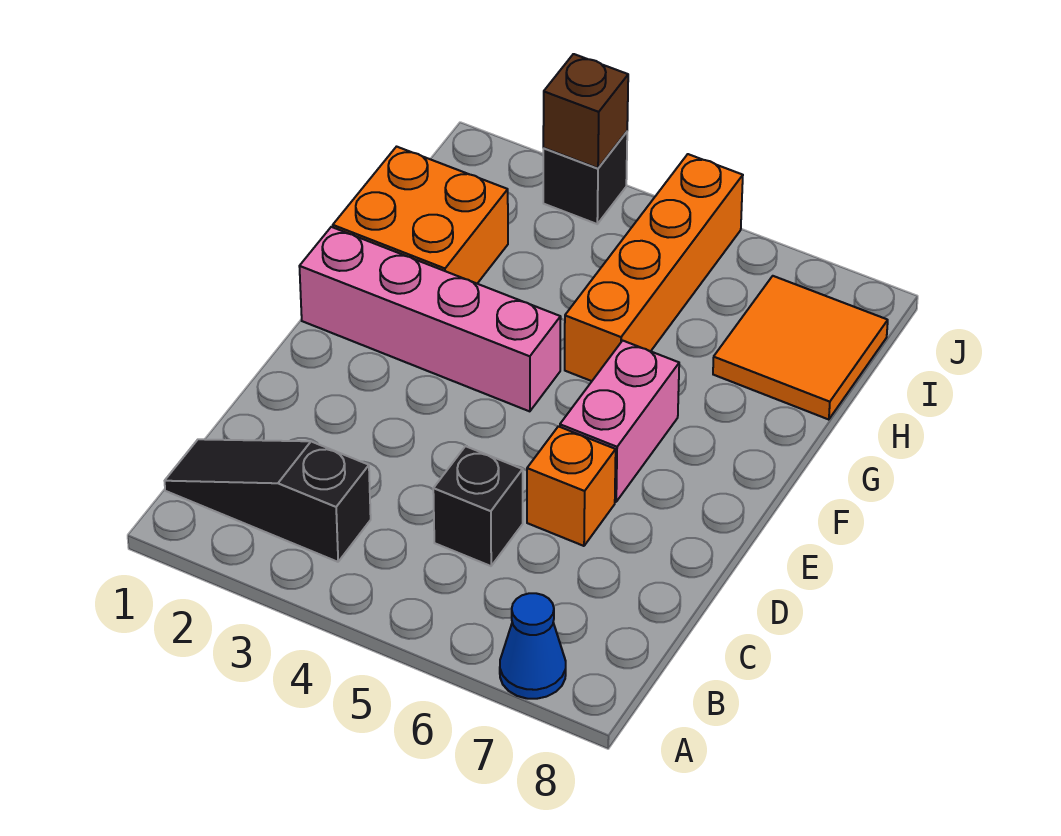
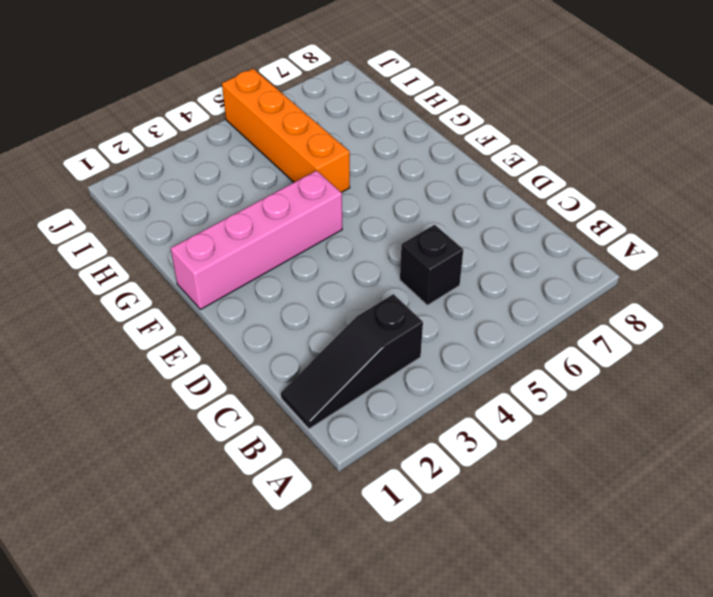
none -> blue cone A7 level 1
none -> orange brick D6 level 1

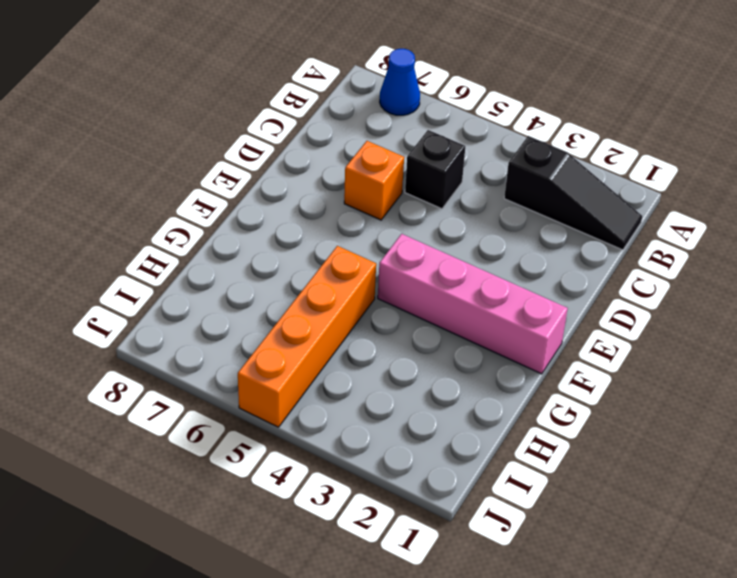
none -> pink brick E6:F6 level 1
none -> orange brick G1:H2 level 1

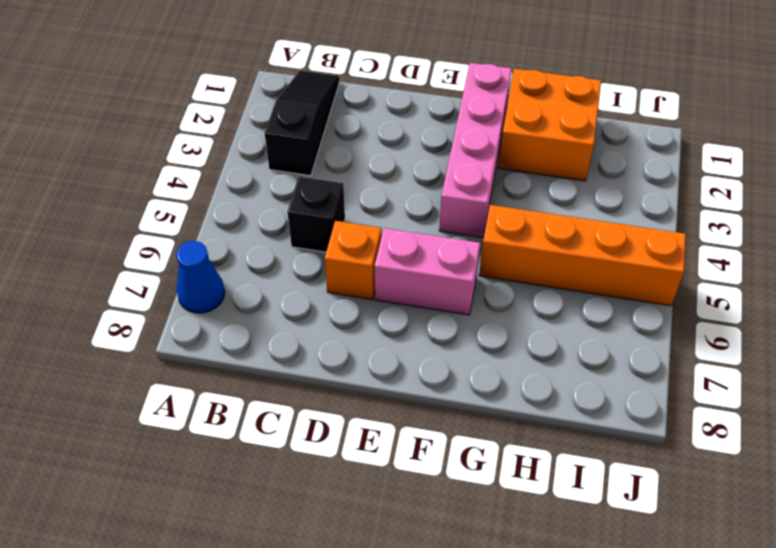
none -> orange tile H7:I8 level 1
none -> black brick J3 level 1

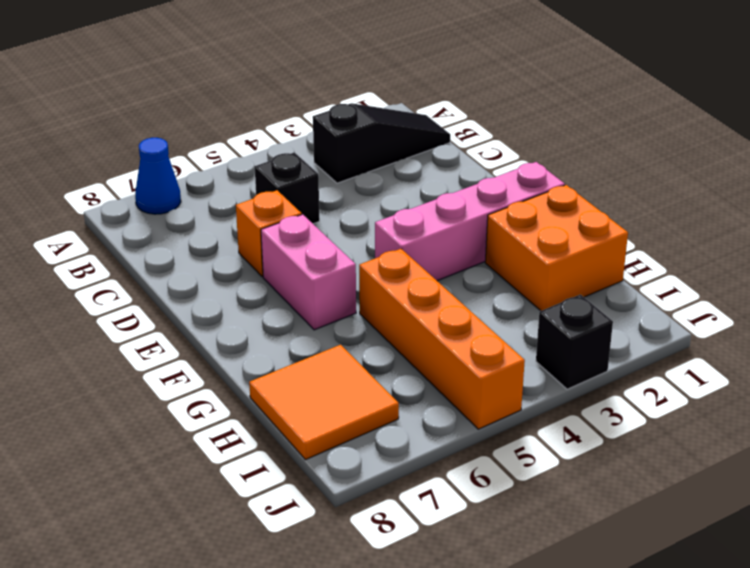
none -> brown brick J3 level 2

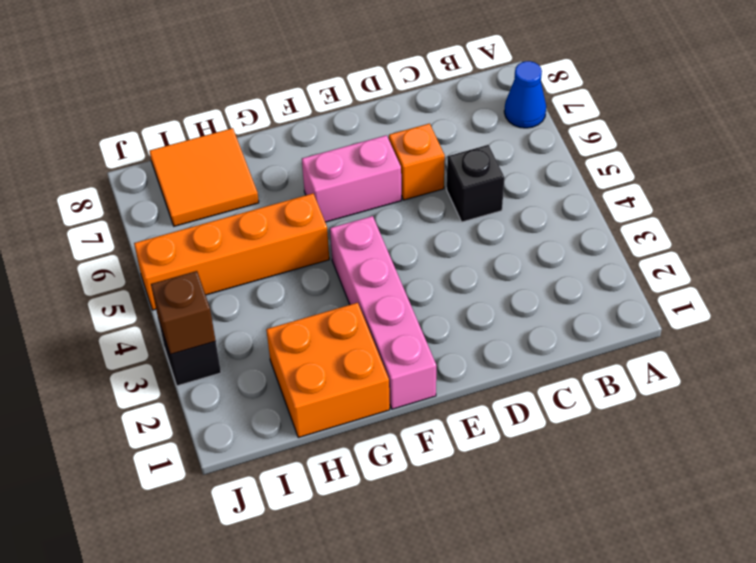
none -> black slope B1:B3 level 1 top 3

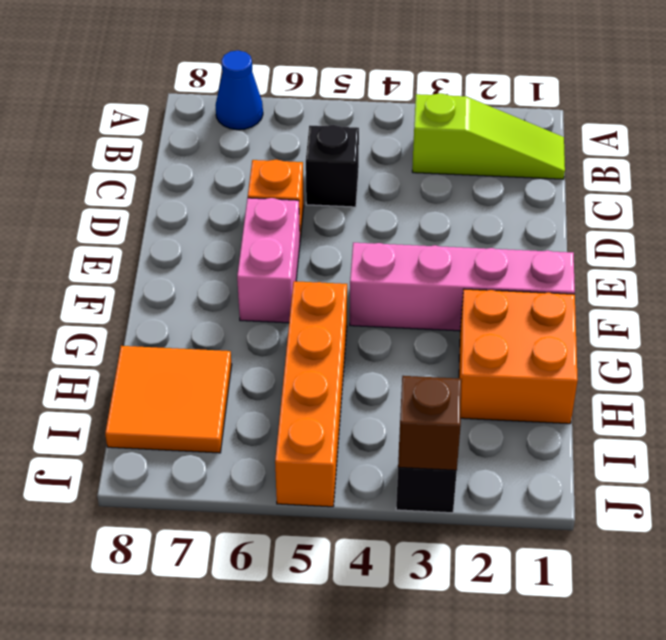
lime slope B1:B3 level 1 top 3 -> black slope B1:B3 level 1 top 3

